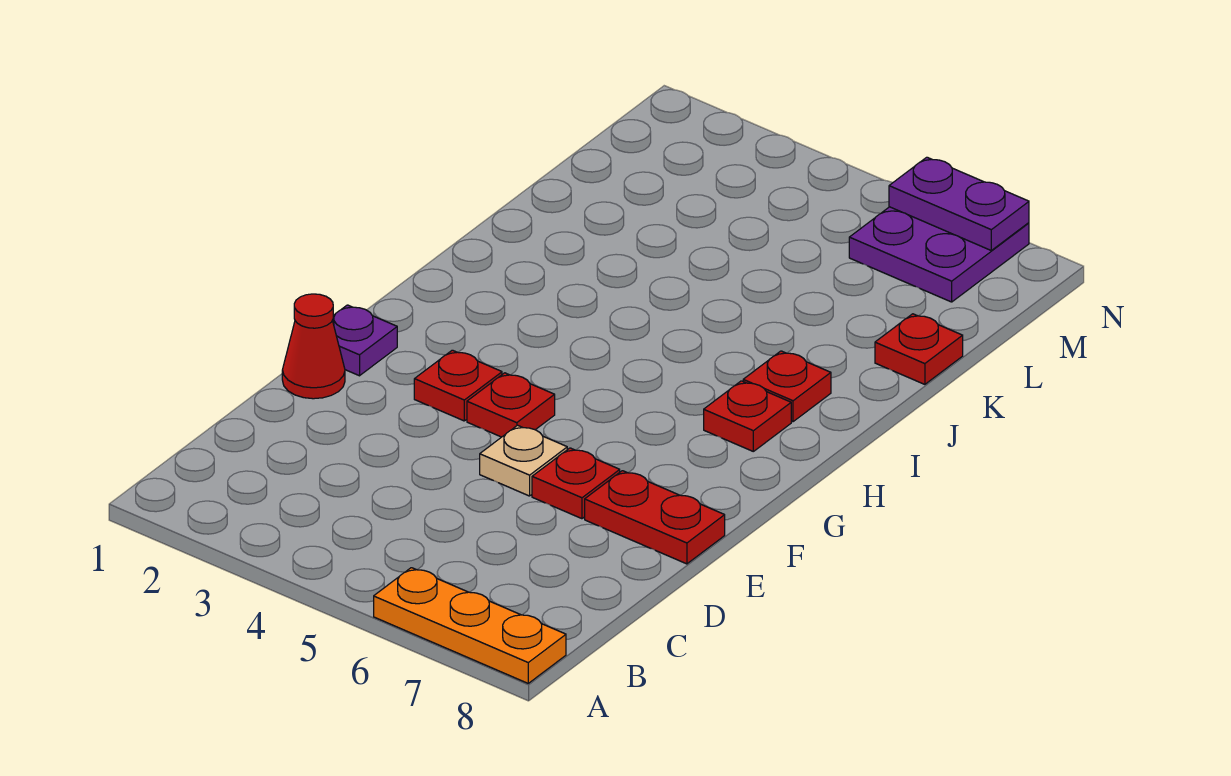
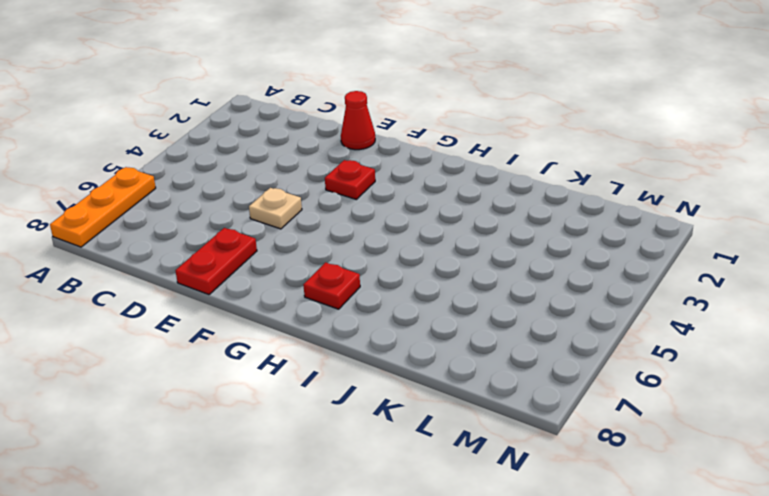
none -> red plate E6 level 1
none -> purple plate F1 level 1
none -> red plate F4 level 1

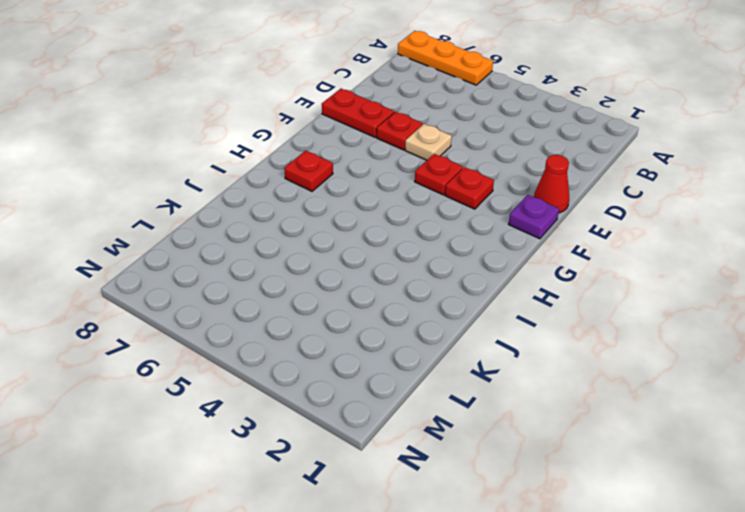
none -> red plate I7 level 1
none -> red plate K8 level 1
none -> purple plate M6:N7 level 1

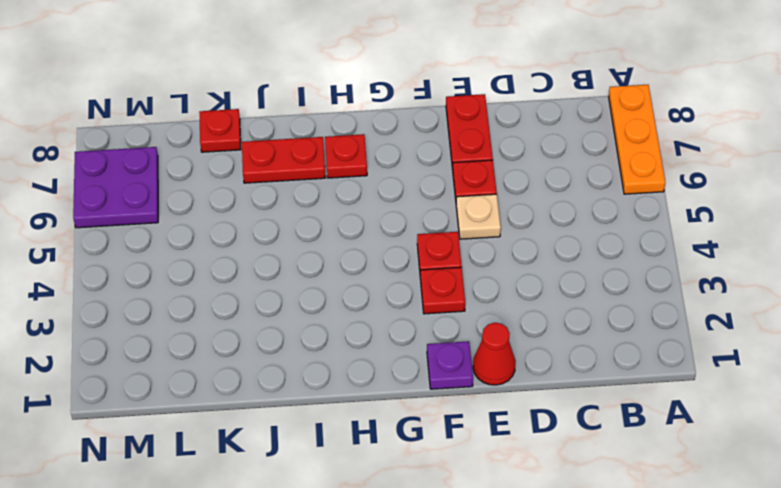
red plate I7:J7 level 1 -> red plate I7 level 1
none -> purple plate N6:N7 level 2

